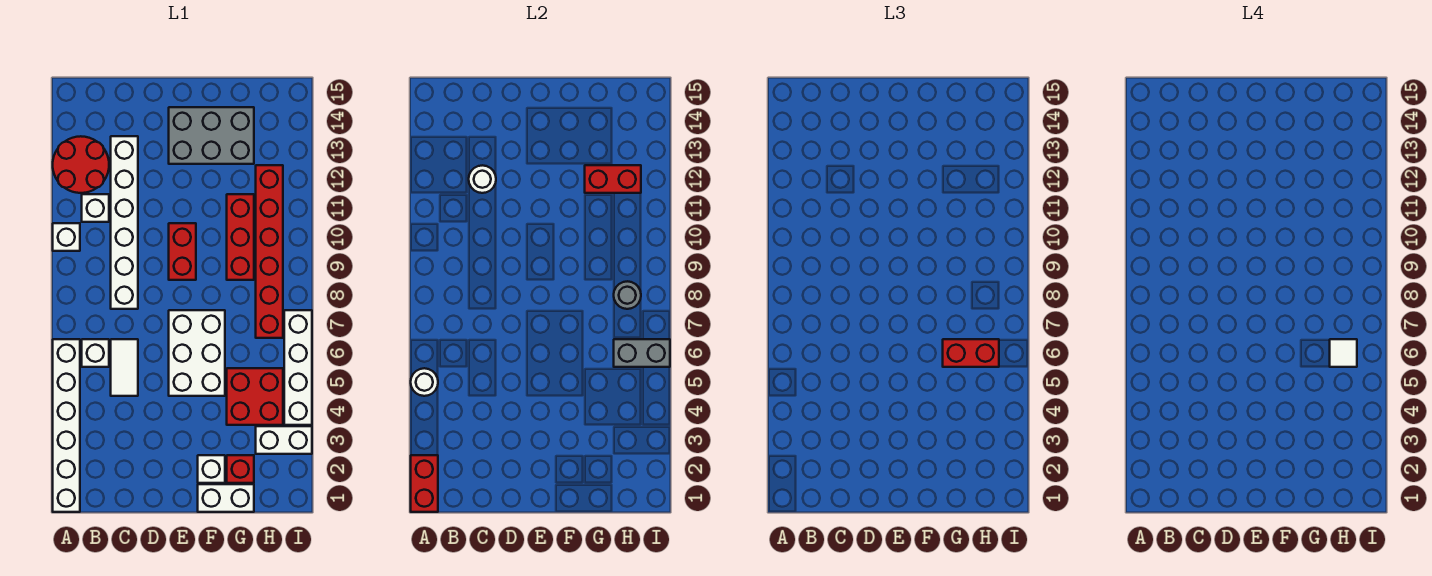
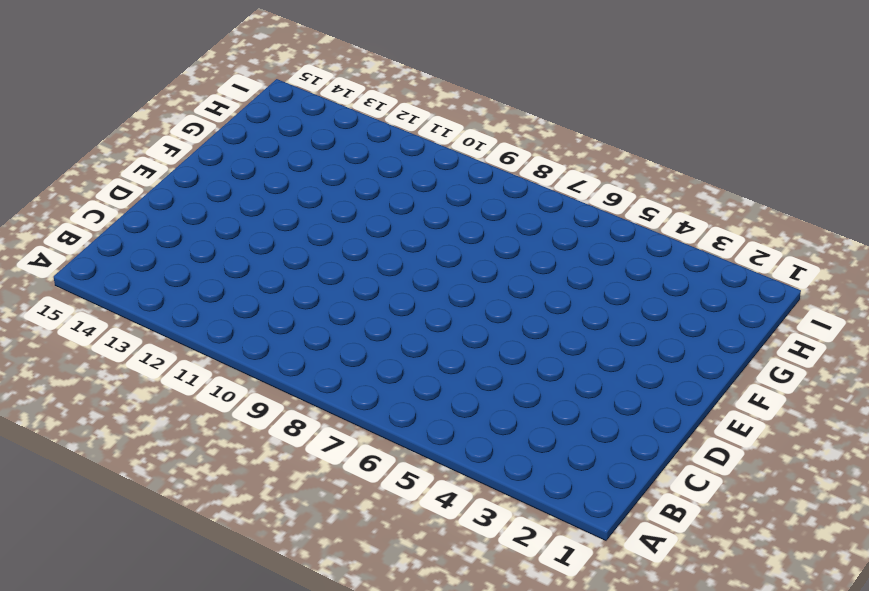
none -> white brick A1:A6 level 1
none -> white brick A10 level 1
none -> red round brick A12:B13 level 1

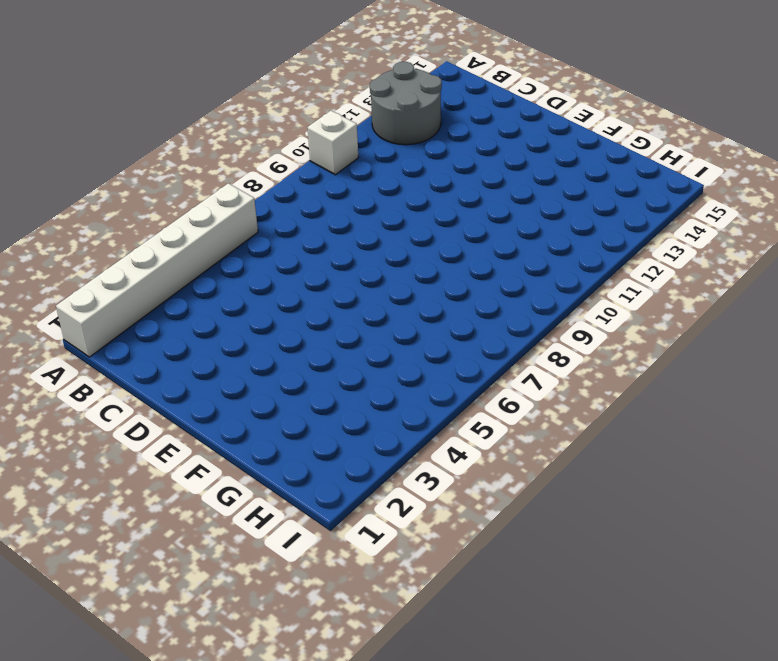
grey round brick A12:B13 level 1 -> red round brick A12:B13 level 1
none -> white brick B6 level 1
none -> white brick B11 level 1
none -> white tile C5:C6 level 1

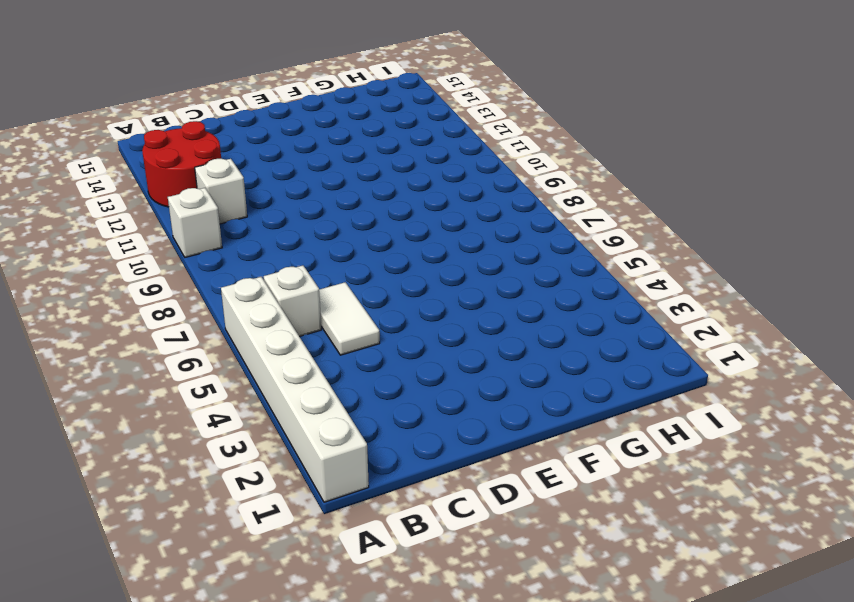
none -> white brick C8:C13 level 1
none -> white brick E5:F7 level 1
none -> red brick E9:E10 level 1

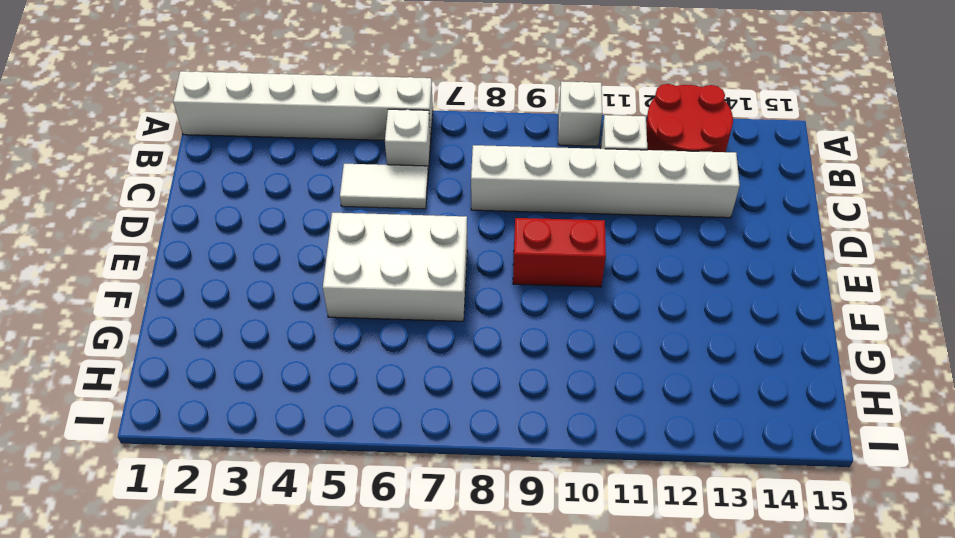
none -> grey brick E13:G14 level 1
none -> white brick F1:G1 level 1
none -> white brick F2 level 1

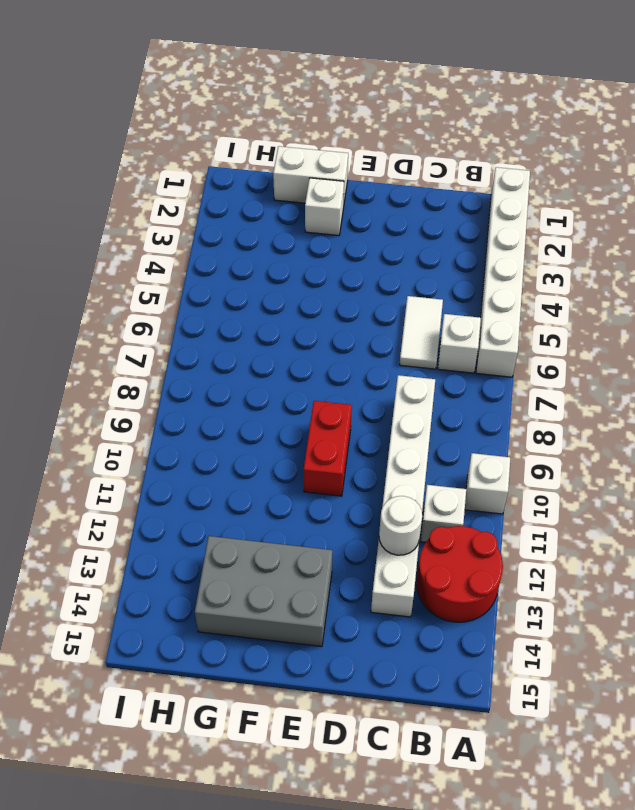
none -> white brick E5:F7 level 1
none -> red brick G2 level 1
none -> red brick G4:H5 level 1

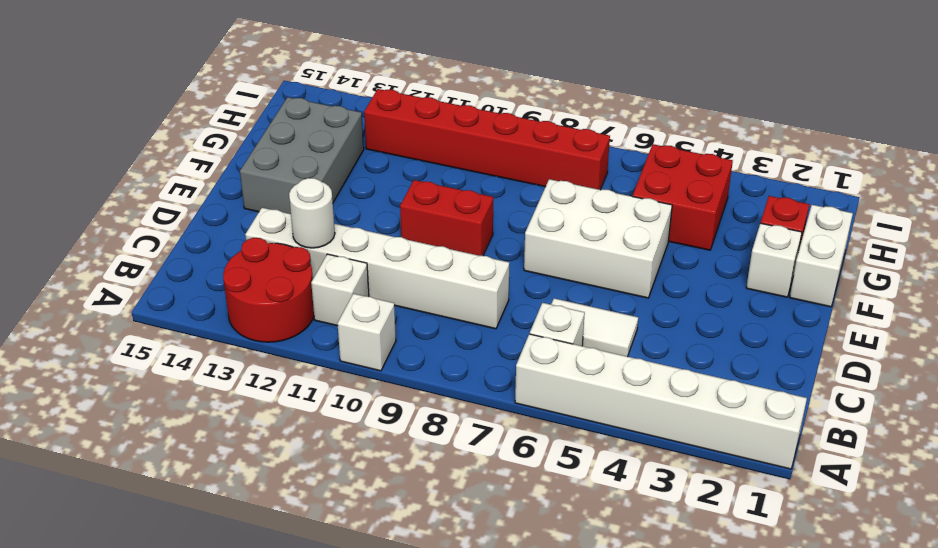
none -> red brick G9:G11 level 1
none -> white brick H3:I3 level 1
none -> white brick I4:I7 level 1

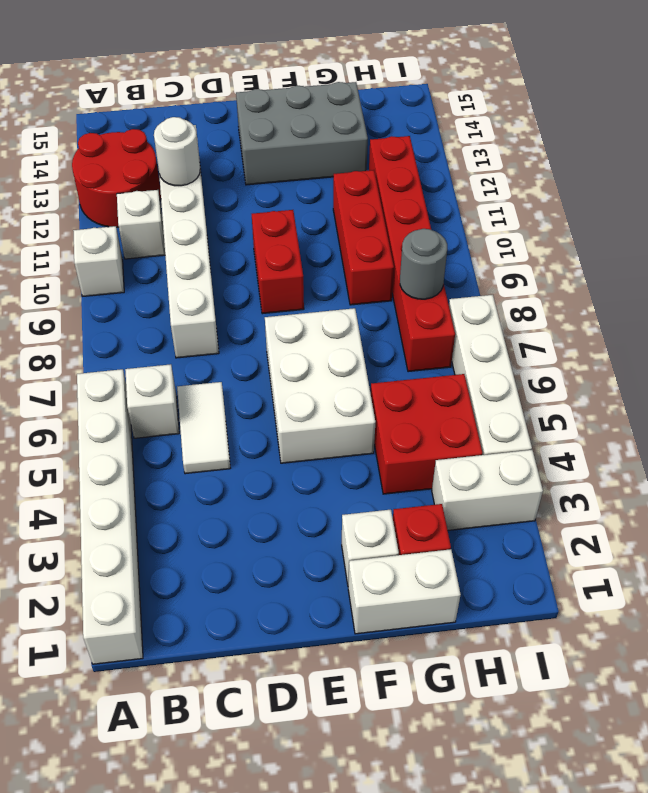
none -> red brick A1:A2 level 2
none -> white round brick A5 level 2
none -> red brick G12:H12 level 2

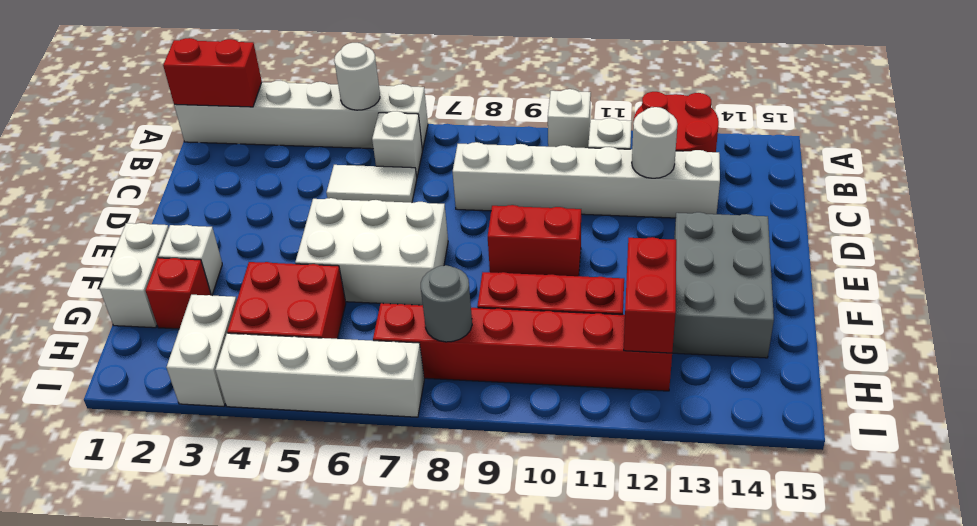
none -> grey brick H6:I6 level 2
none -> red brick G6:H6 level 3
none -> white tile H6 level 4

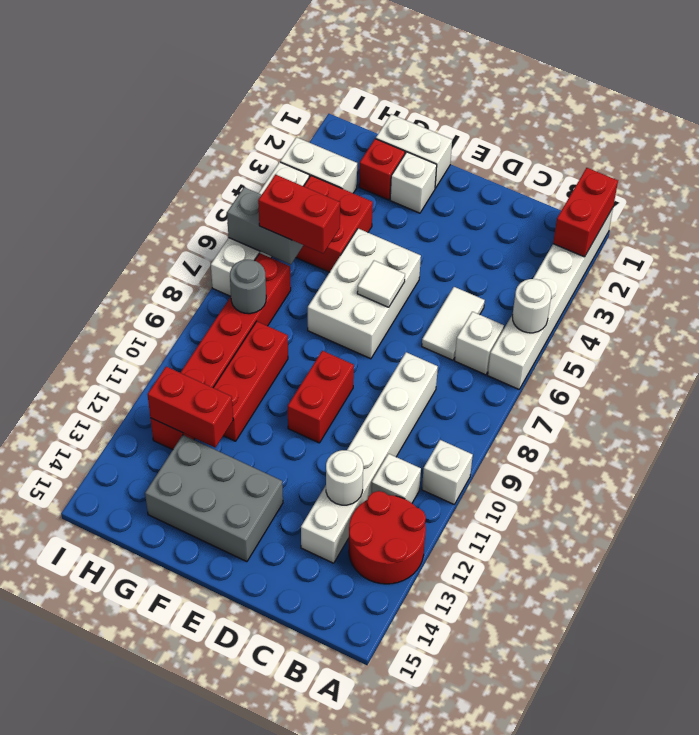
white tile E6 level 2 -> white tile H6 level 4

